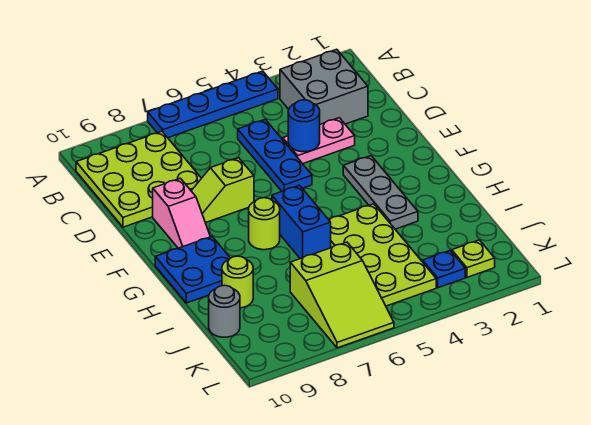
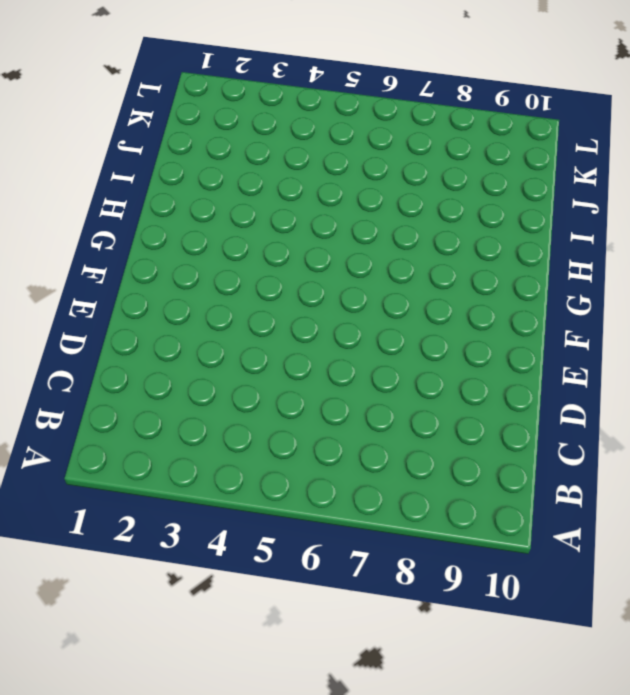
none -> blue plate A4:A7 level 1
none -> grey brick B2:C3 level 1
none -> lime plate B8:D10 level 1

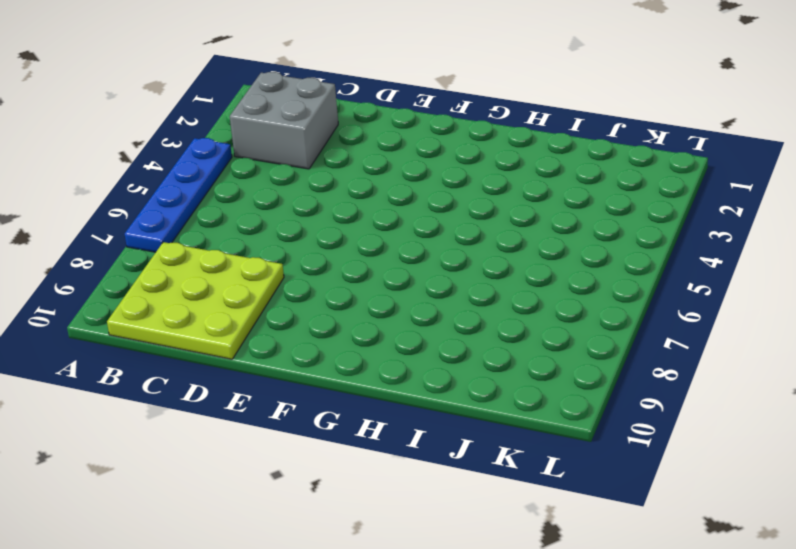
none -> blue plate C5:E5 level 1
none -> pink plate D3:D4 level 1
none -> lime slope E7:E8 level 1 top 7

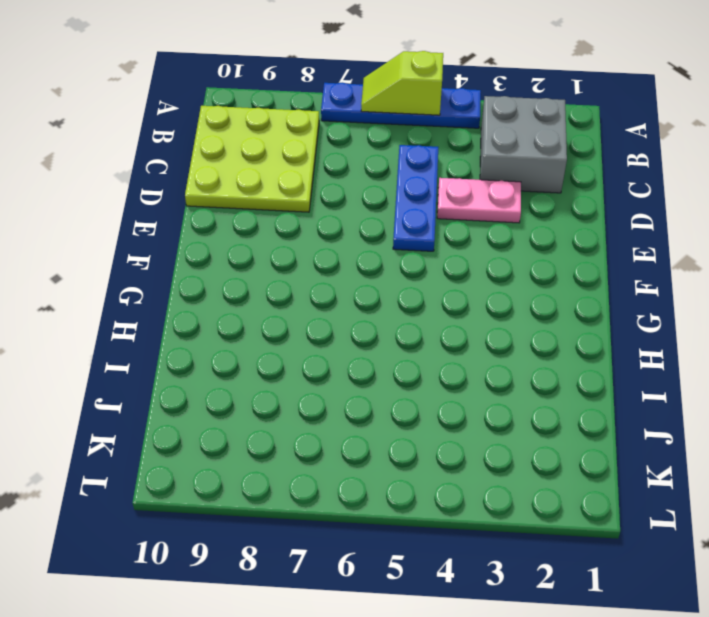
lime slope A5:A6 level 2 top 5 -> lime slope E7:E8 level 1 top 7
none -> pink slope E9:F9 level 1 top E
none -> grey plate F3:H3 level 1
none -> blue brick G6:H6 level 1

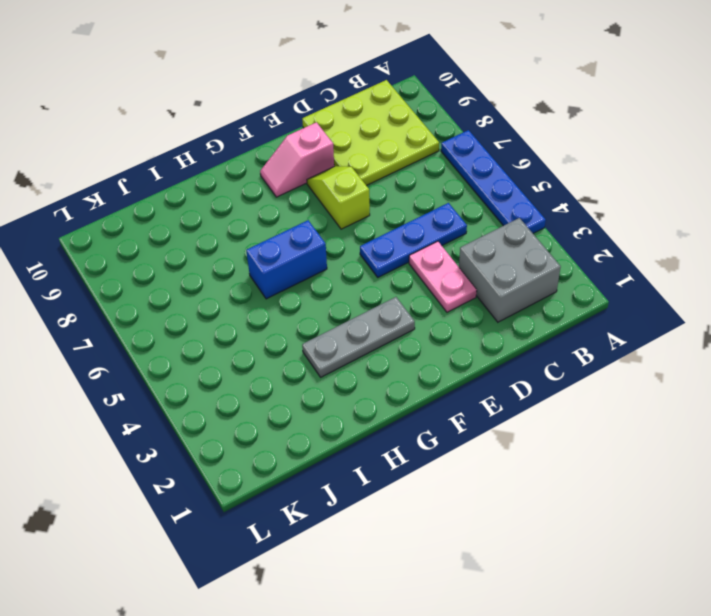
none -> lime round brick G7 level 1
none -> blue plate G9:H10 level 1
none -> lime plate H4:K5 level 1

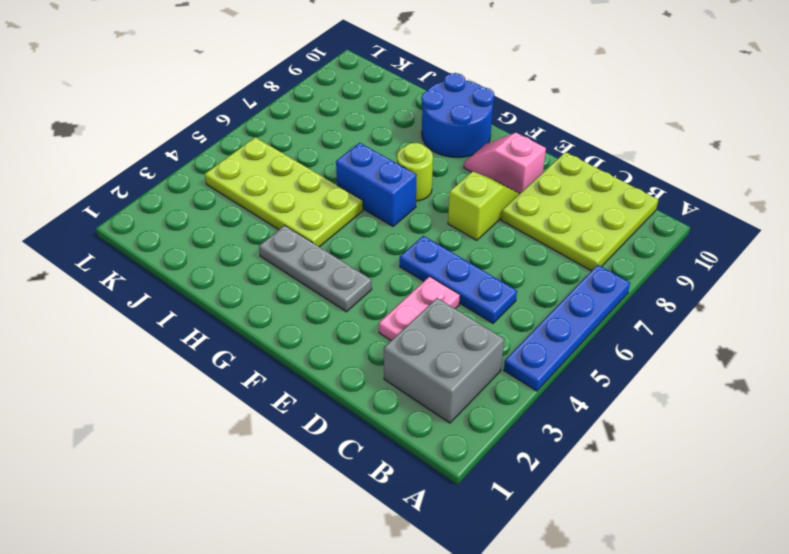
blue round brick G9:H10 level 1 -> blue plate G9:H10 level 1
none -> lime round brick I9 level 1
none -> lime slope J6:L7 level 1 top J
none -> grey round brick J10 level 1

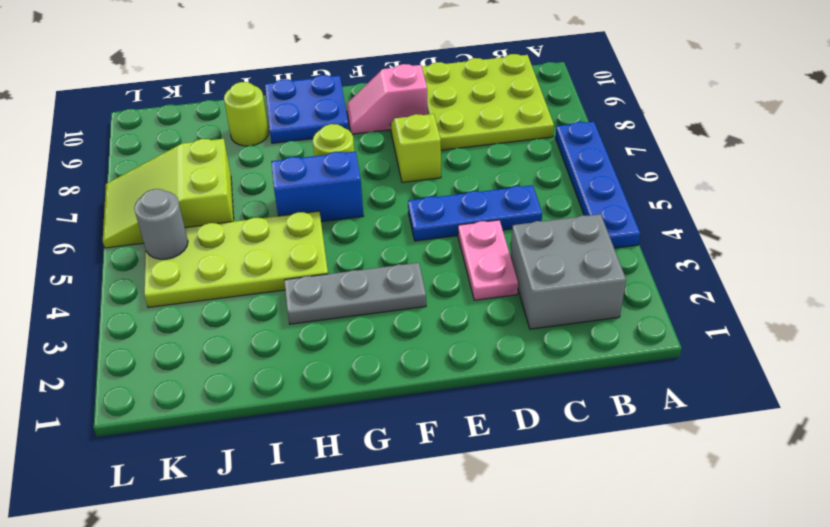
grey round brick K5 level 2 -> grey round brick J10 level 1
none -> lime plate K2 level 1
none -> blue plate K3 level 1
none -> blue round brick D4 level 2

